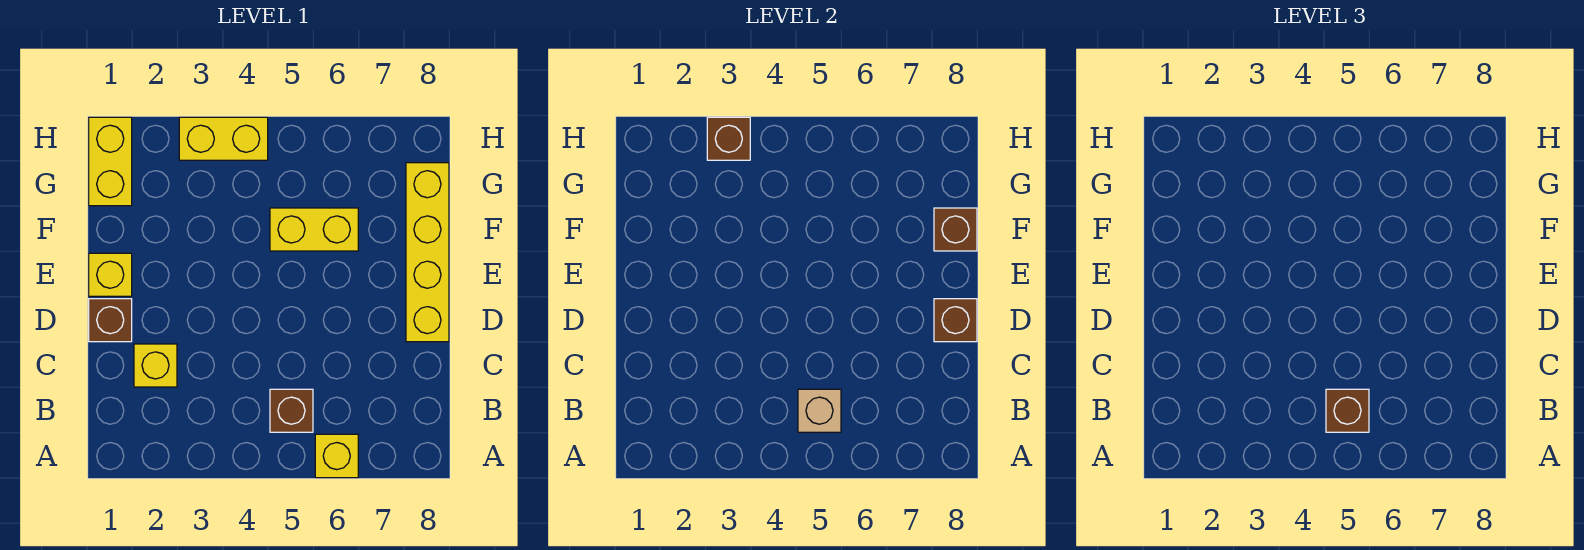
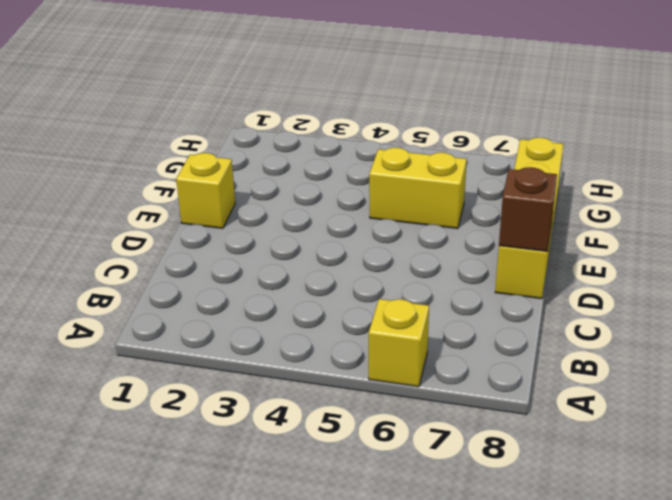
none -> brown brick B5 level 1
none -> yellow brick C2 level 1
none -> brown brick D1 level 1

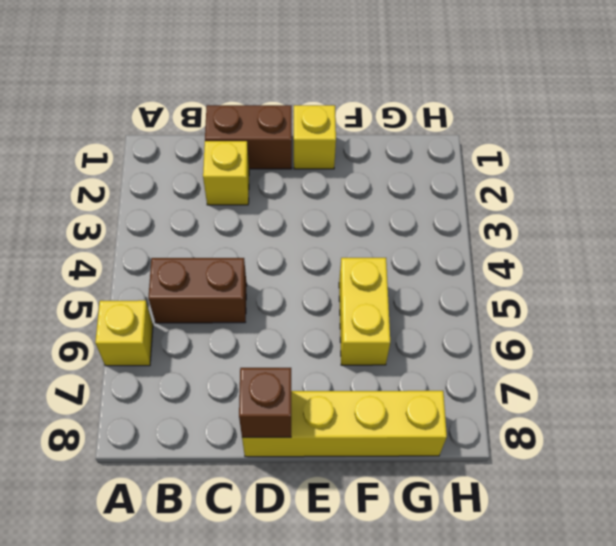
brown brick B5:C5 level 1 -> brown brick B5 level 1
brown brick C1:D1 level 1 -> brown brick D1 level 1
none -> yellow brick G1:H1 level 1
none -> yellow brick H3:H4 level 1
none -> tan brick B5 level 2

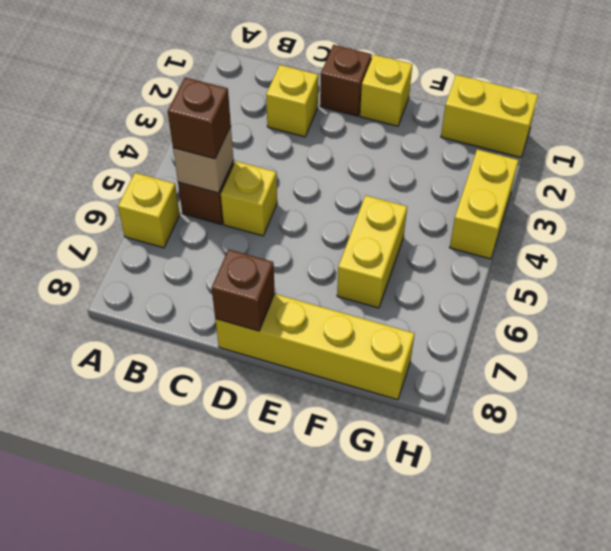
yellow brick C5 level 1 -> none
none -> brown brick F8 level 2
none -> brown brick H3 level 2

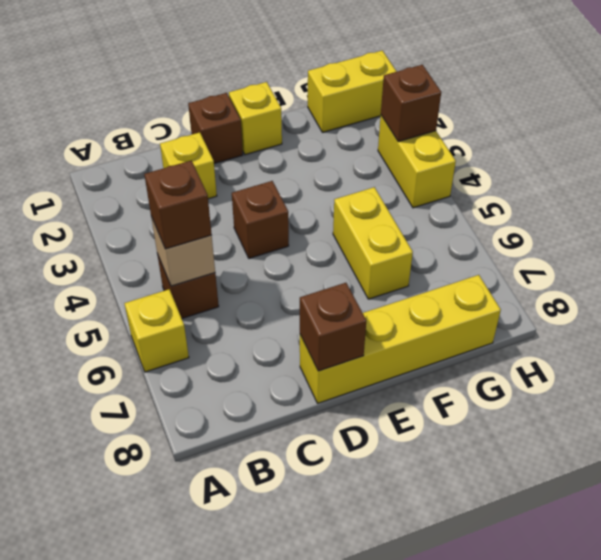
brown brick D4 level 1 -> brown brick F8 level 2

